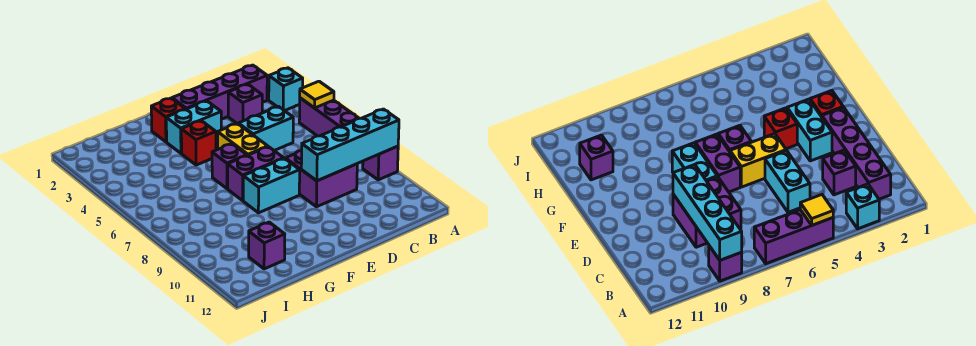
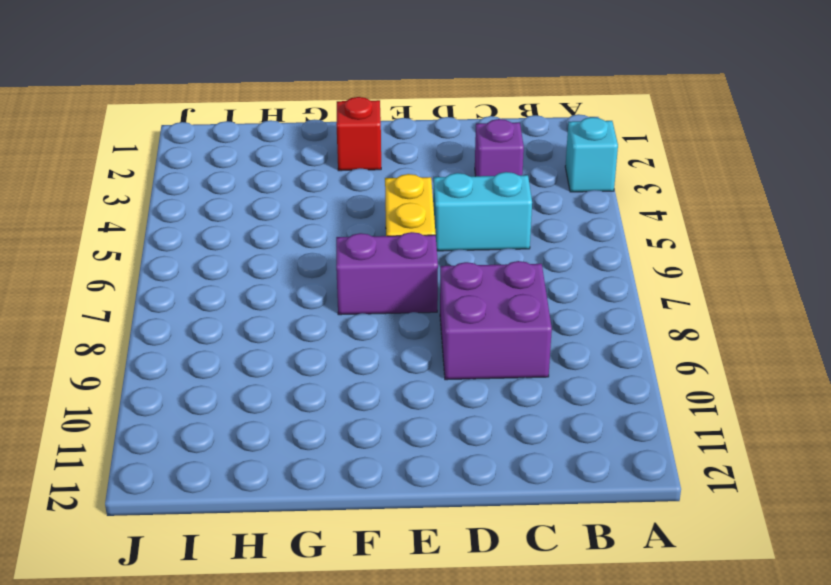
none -> purple brick A5:A7 level 1
none -> purple brick A9 level 1
none -> purple brick B2:E2 level 1

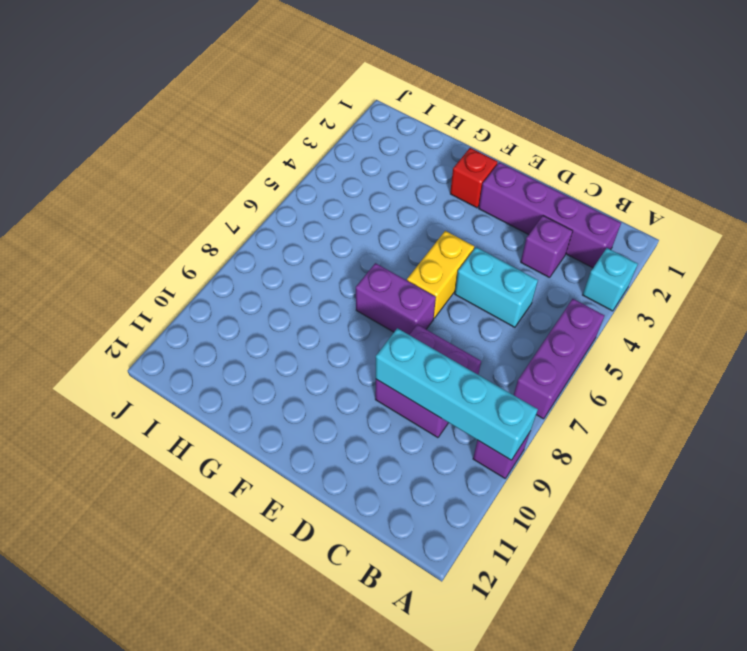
none -> cyan brick E3:F3 level 1
none -> cyan brick E8:F8 level 1
none -> red brick F4 level 1

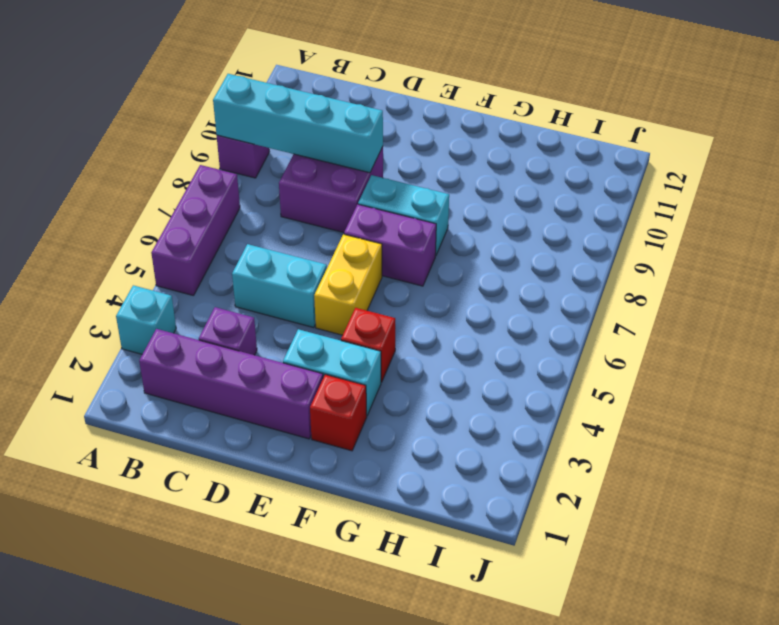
none -> purple brick F6 level 1
none -> purple brick H11 level 1
none -> yellow tile A5 level 2

